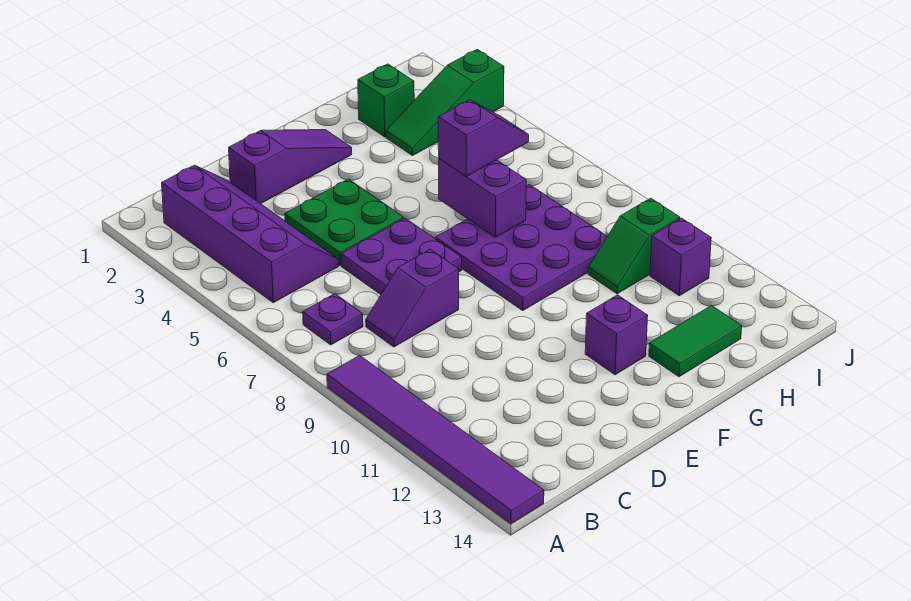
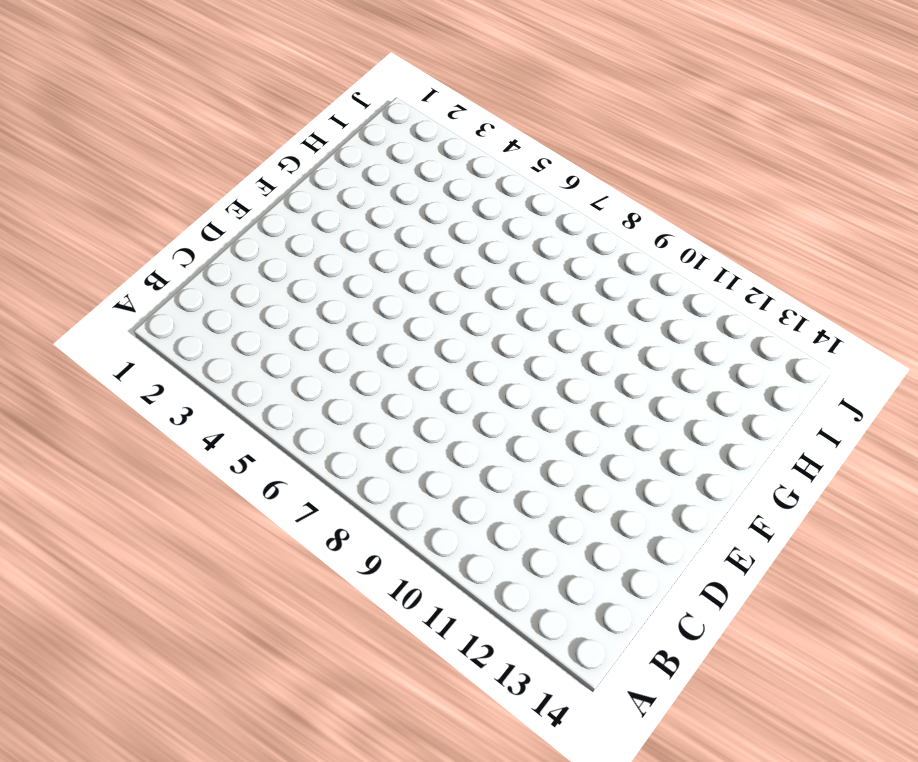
none -> purple tile A9:A14 level 1
none -> purple slope B2:C5 level 1 top B
none -> purple plate B7 level 1

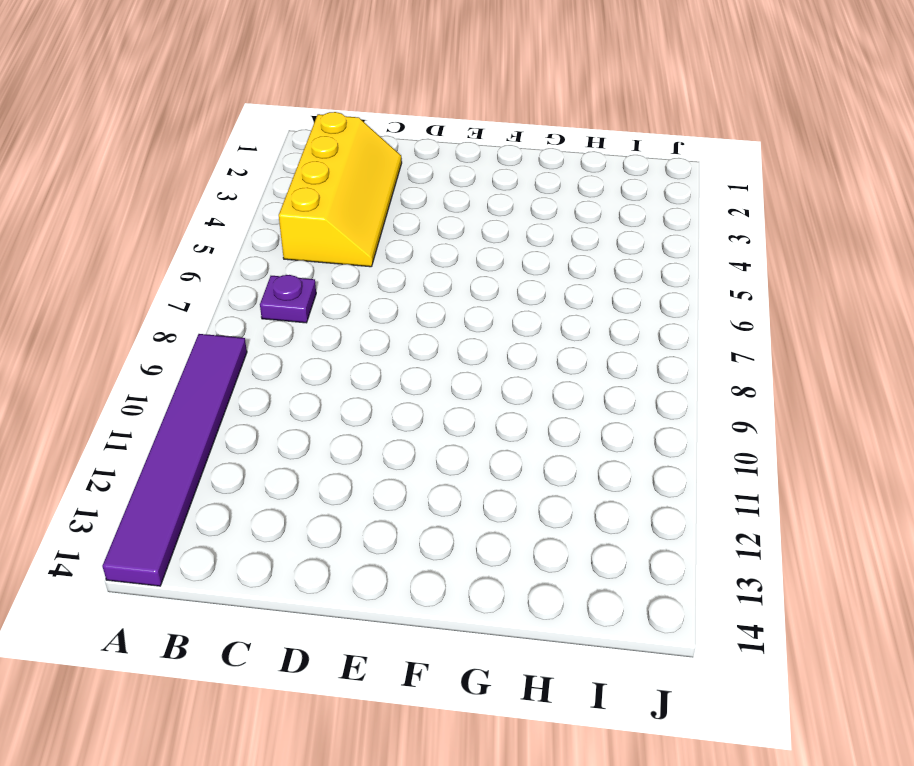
yellow slope B2:C5 level 1 top B -> purple slope B2:C5 level 1 top B
none -> purple slope C8:D8 level 1 top D
none -> purple slope D2:F2 level 1 top D
none -> green plate D4:E5 level 1

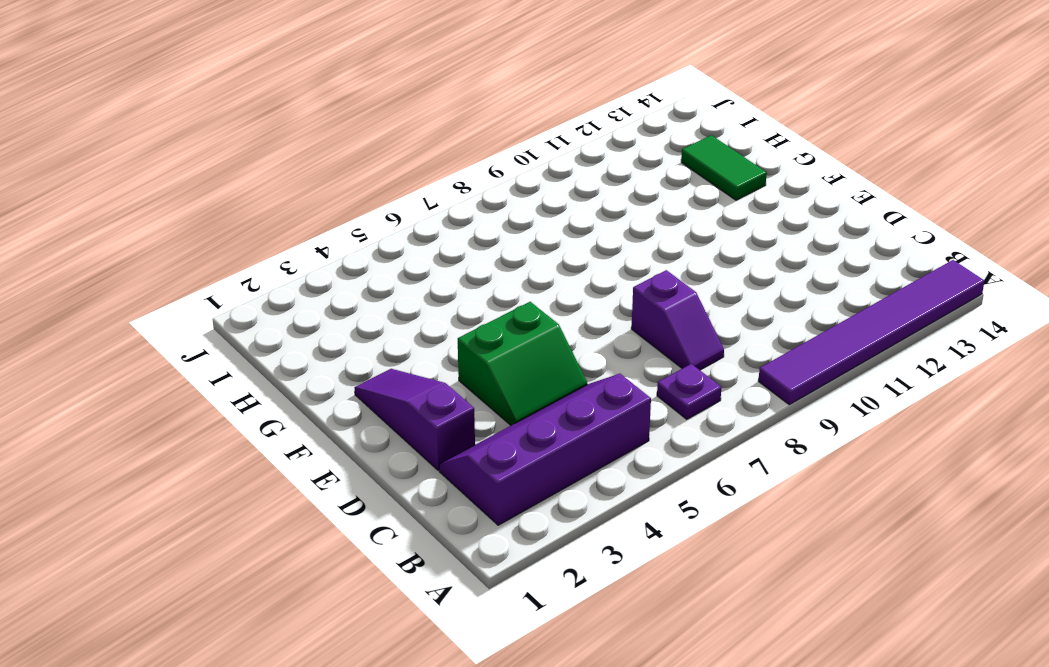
green slope D4:E5 level 1 top E -> green plate D4:E5 level 1
none -> purple plate D6:E7 level 1
none -> purple plate F7:H9 level 1
none -> purple brick F12 level 1

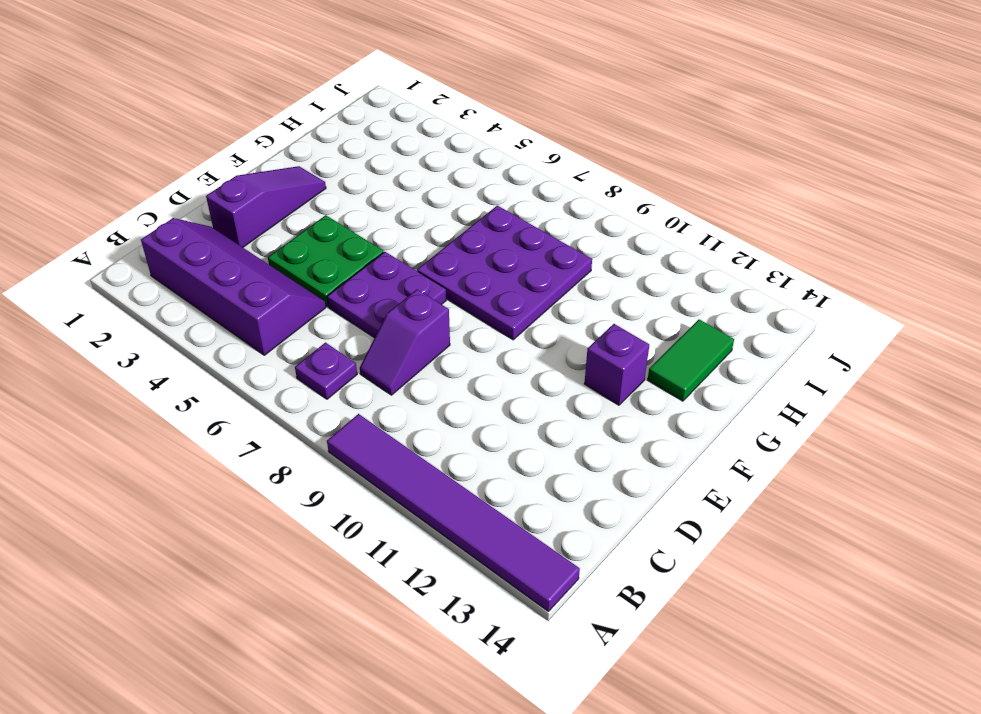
none -> green brick H2 level 1
none -> green slope H3:J3 level 1 top J
none -> green slope H10:I10 level 1 top I

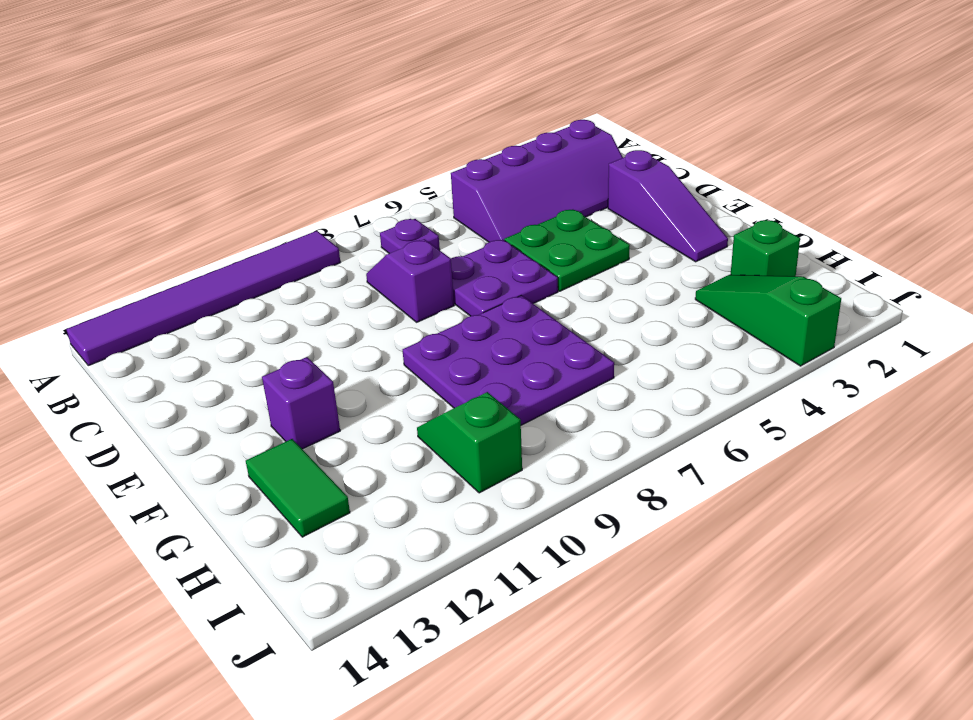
none -> purple brick I11 level 1
none -> purple brick G6:G7 level 2
none -> purple slope G6:H6 level 3 top G

